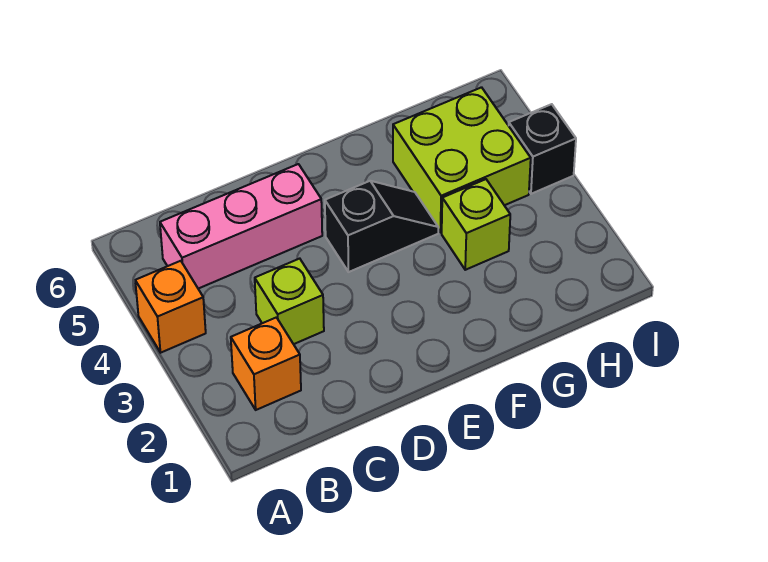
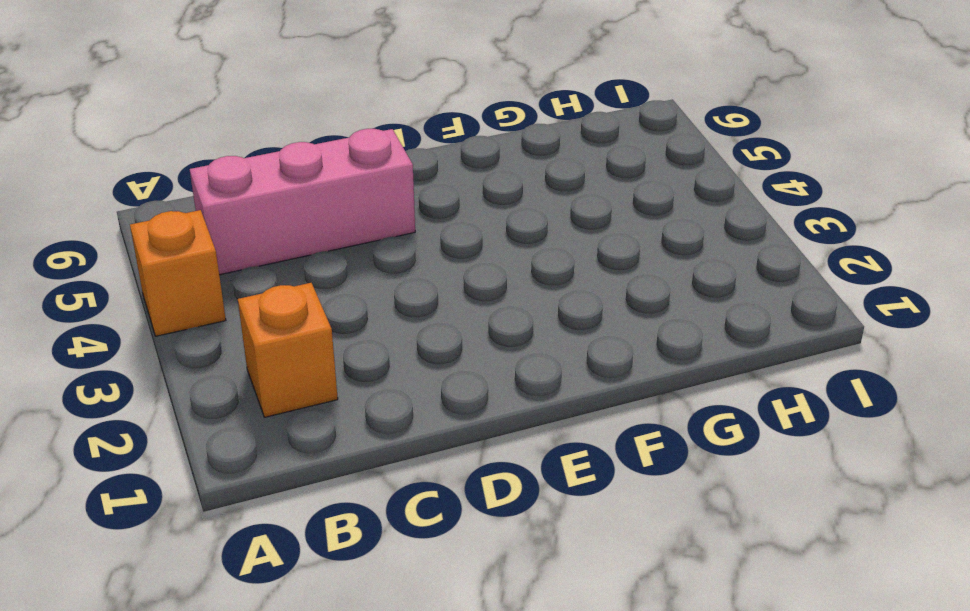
none -> lime brick C3 level 1
none -> black slope E4:F4 level 1 top E

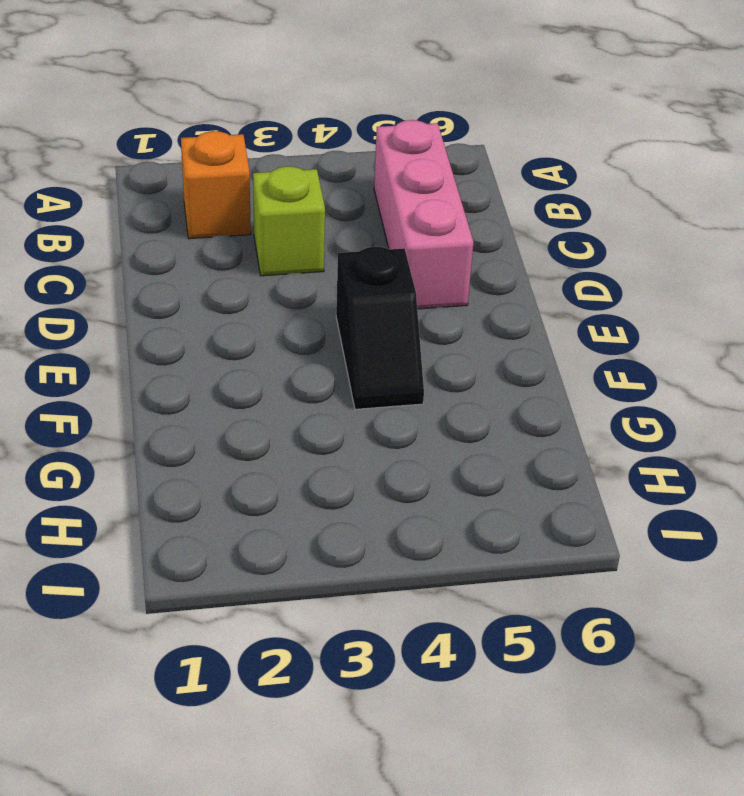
none -> orange brick A4 level 1
none -> lime brick G3 level 1

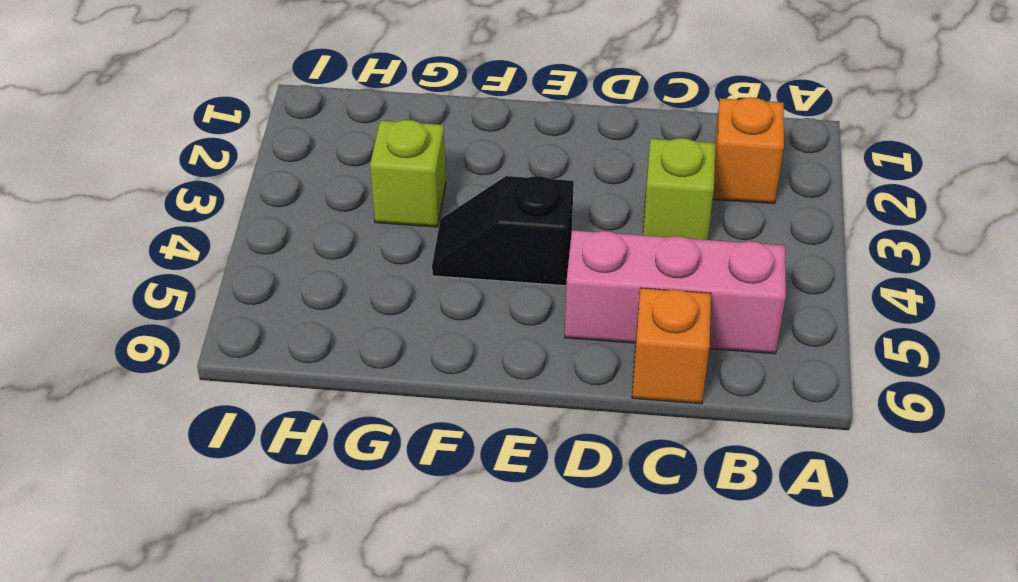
orange brick C6 level 1 -> orange brick A4 level 1
none -> lime brick G4:H5 level 1
none -> black brick I4 level 1

